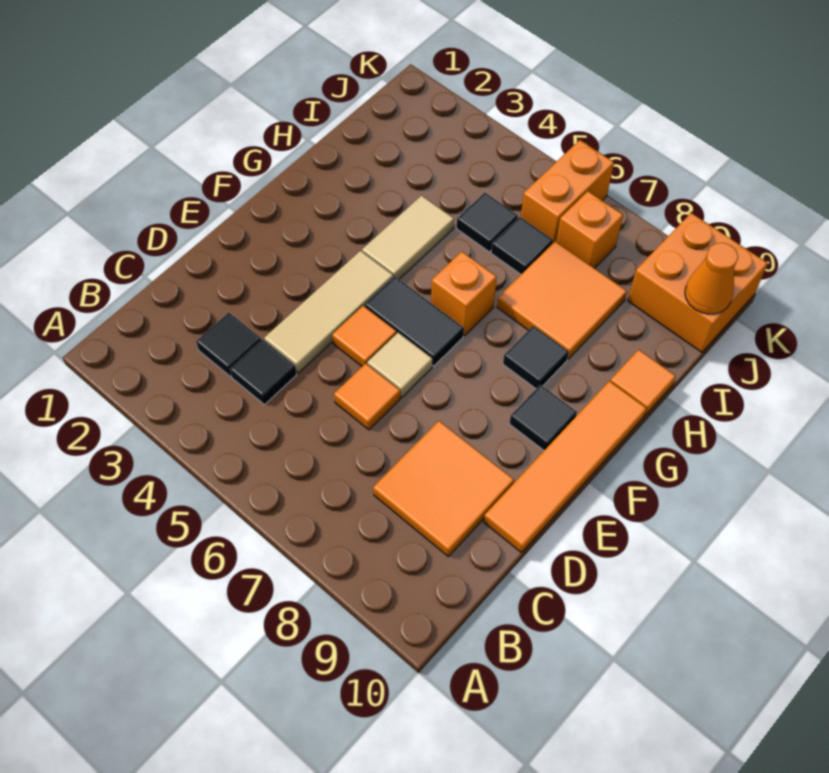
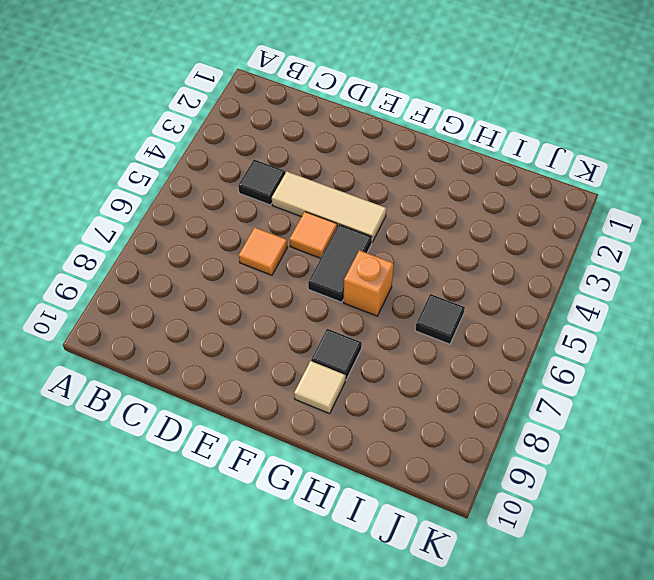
tan tile G9 level 1 -> tan tile E6 level 1
none -> black tile C3 level 1
none -> orange tile C8:D9 level 1
none -> orange tile D10:G10 level 1

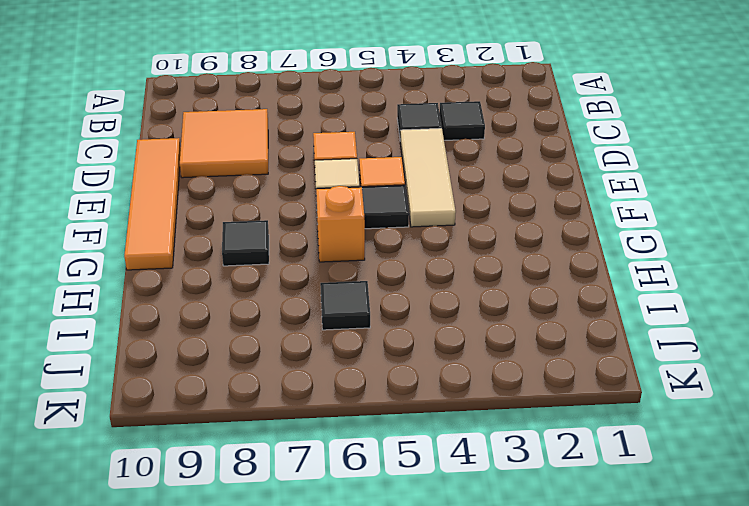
none -> black tile F9 level 1
none -> tan tile G4:H4 level 1
none -> orange tile H7:I8 level 1

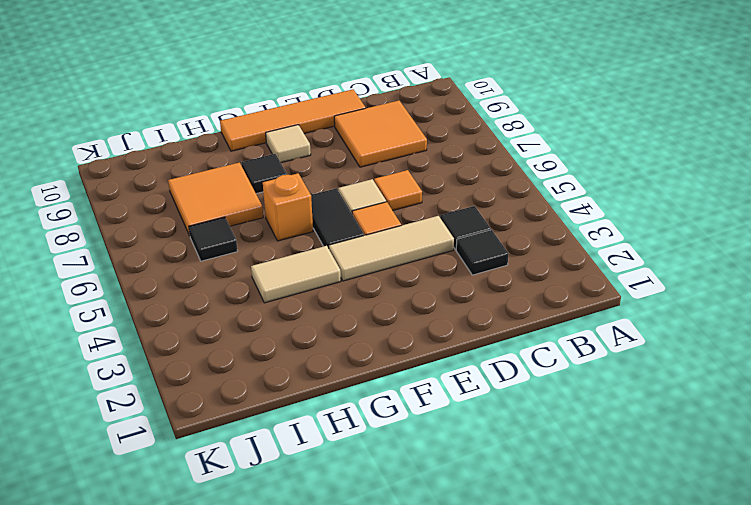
tan tile F9 level 1 -> black tile F9 level 1
none -> orange tile H10 level 1
none -> black tile I5 level 1
none -> orange brick J6:K6 level 1

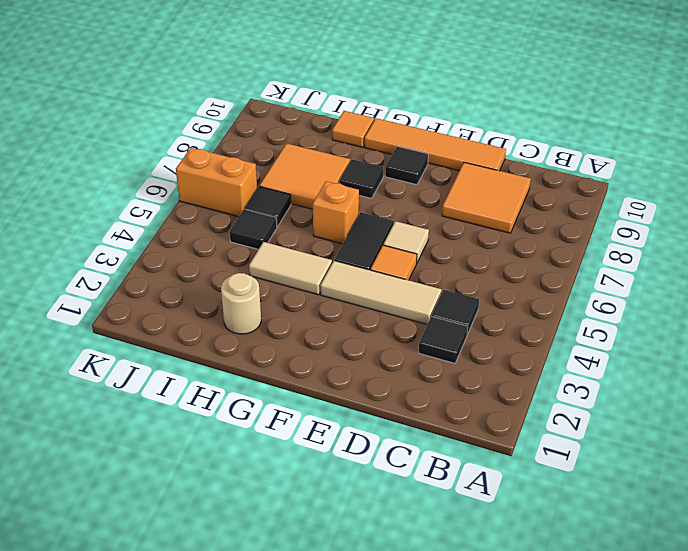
tan round brick H2 level 1 -> none
none -> orange tile D6 level 1
none -> orange brick J7 level 1
none -> orange brick J9:K10 level 1

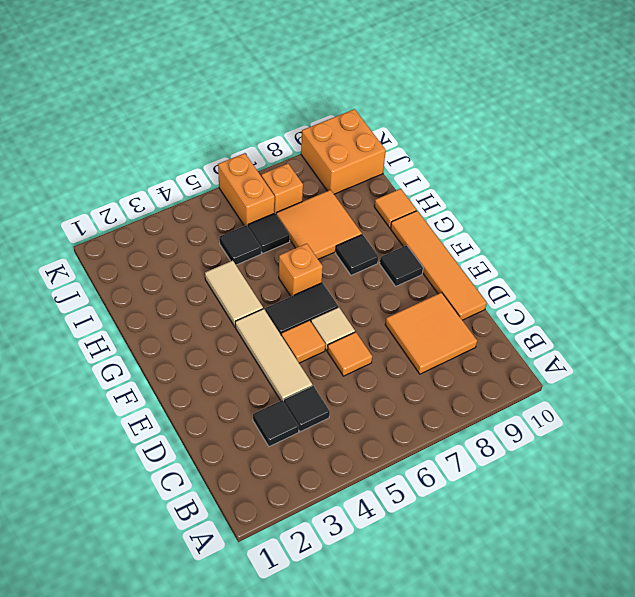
none -> orange cone J10 level 2

